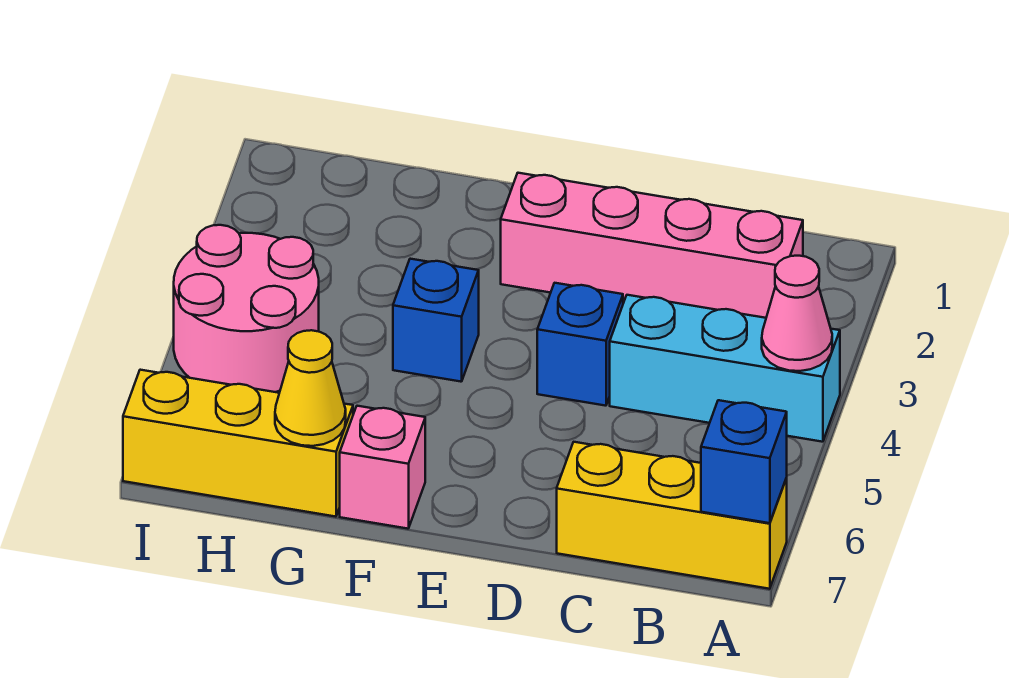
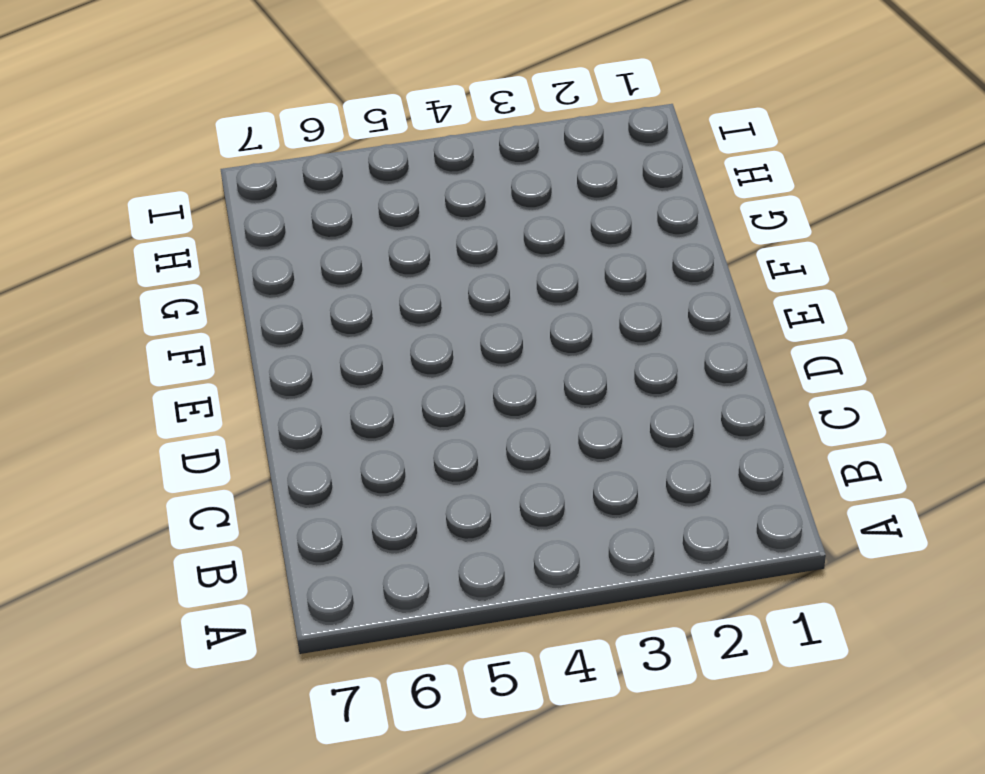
none -> cyan brick A4:C4 level 1
none -> yellow brick A7:C7 level 1

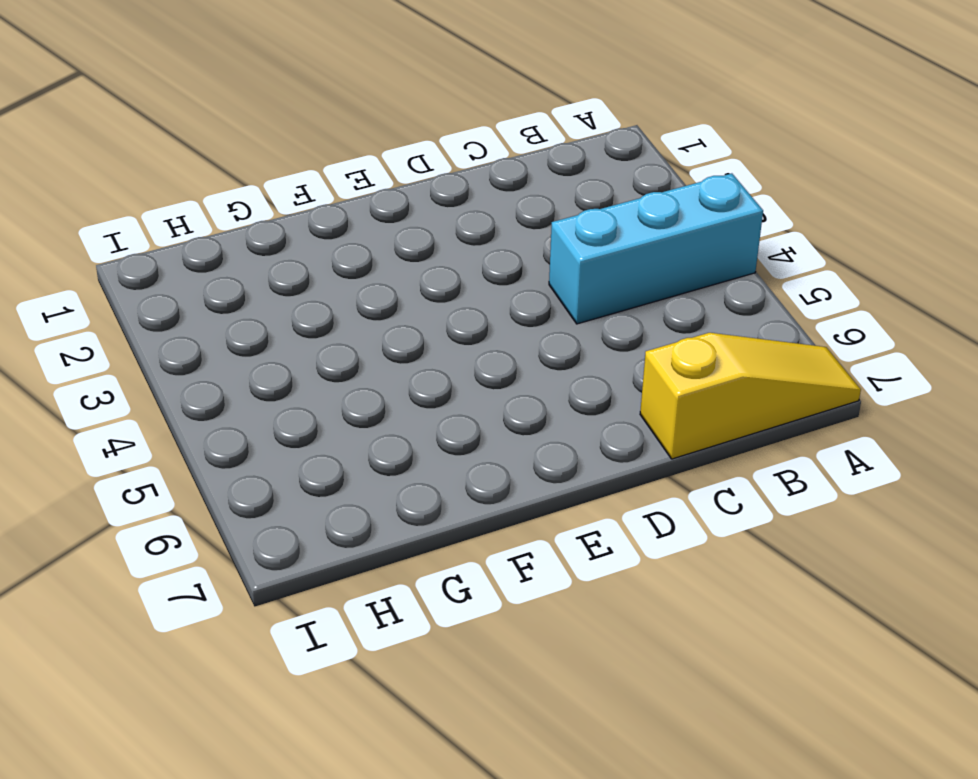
yellow slope A7:C7 level 1 top C -> yellow brick A7:C7 level 1
none -> pink brick B2:E2 level 1
none -> blue brick D4 level 1

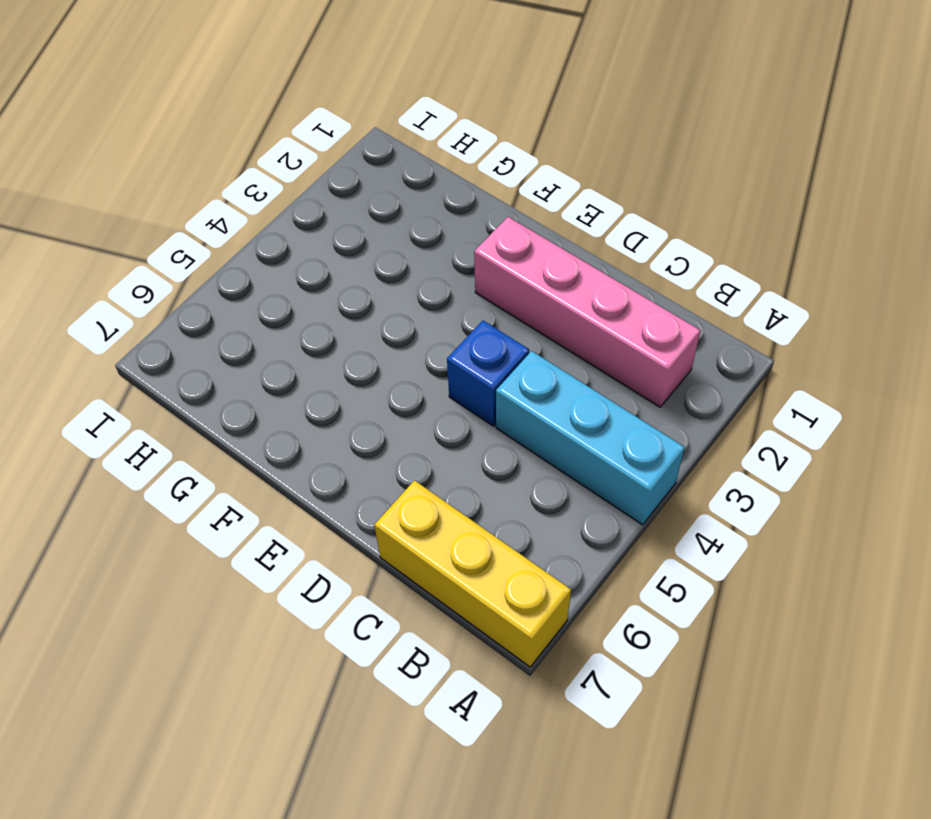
none -> blue brick F4 level 1
none -> pink brick F7 level 1

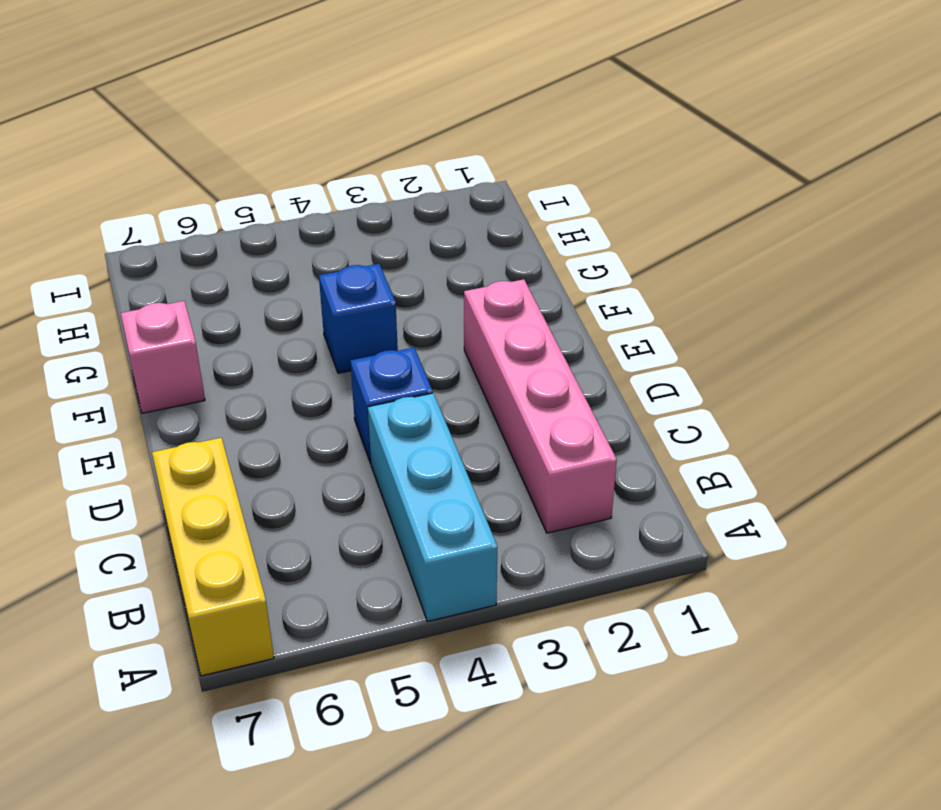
none -> yellow brick G7:I7 level 1
none -> pink round brick H4:I5 level 1

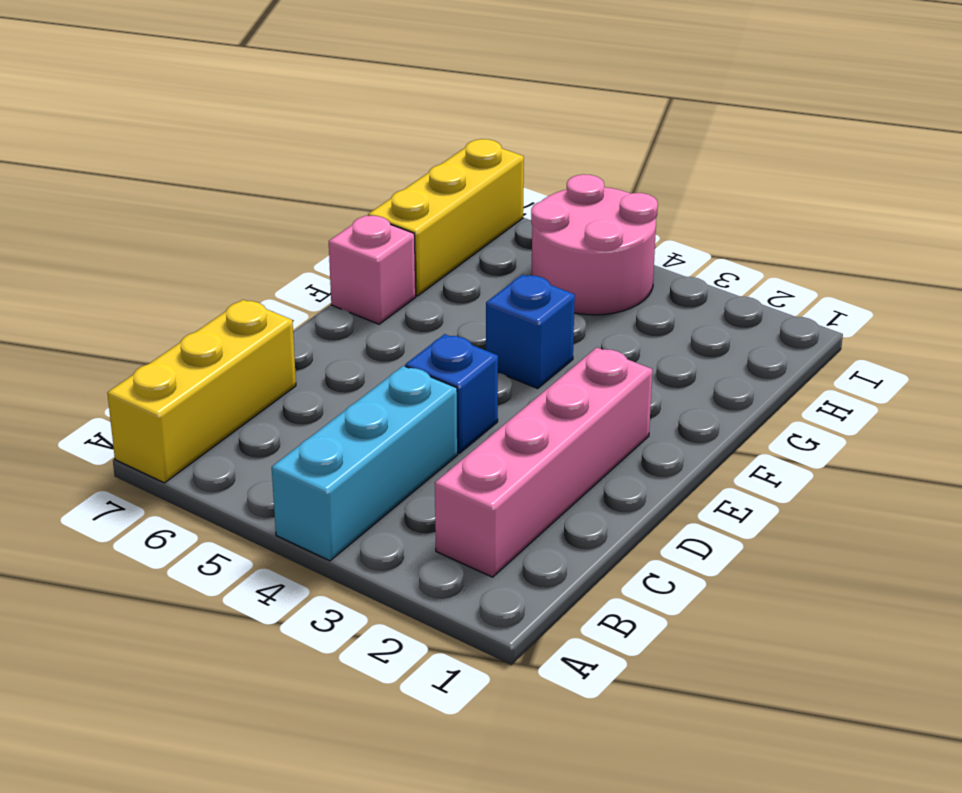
none -> pink cone A4 level 2
none -> blue brick A7 level 2

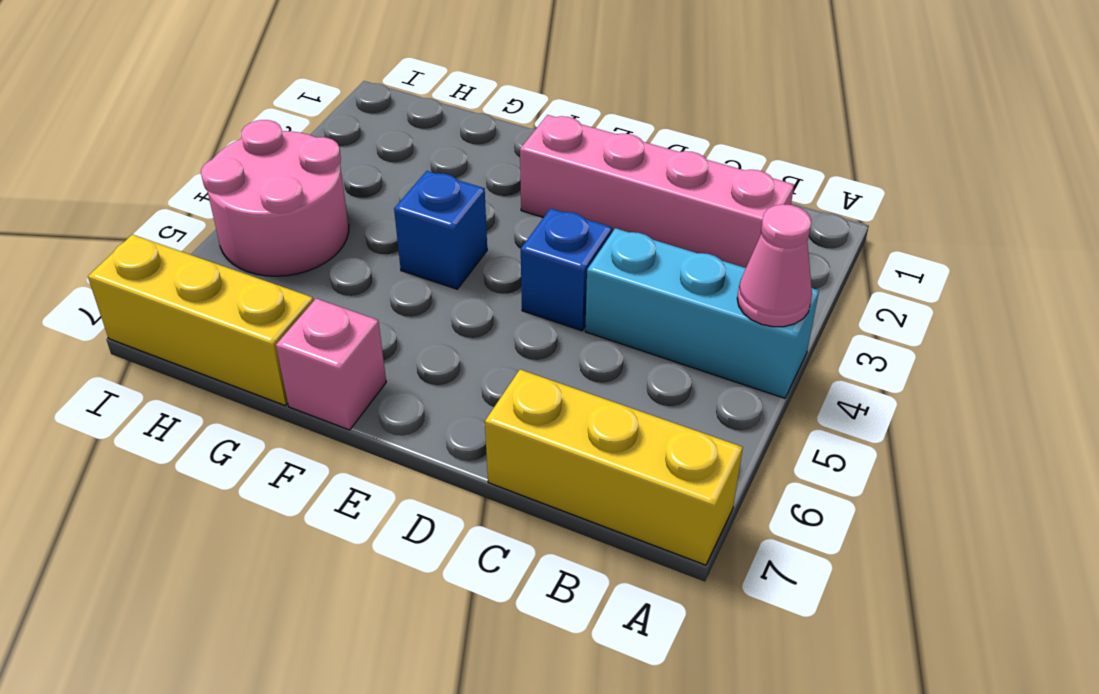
none -> blue brick A7 level 2
none -> yellow cone G7 level 2

